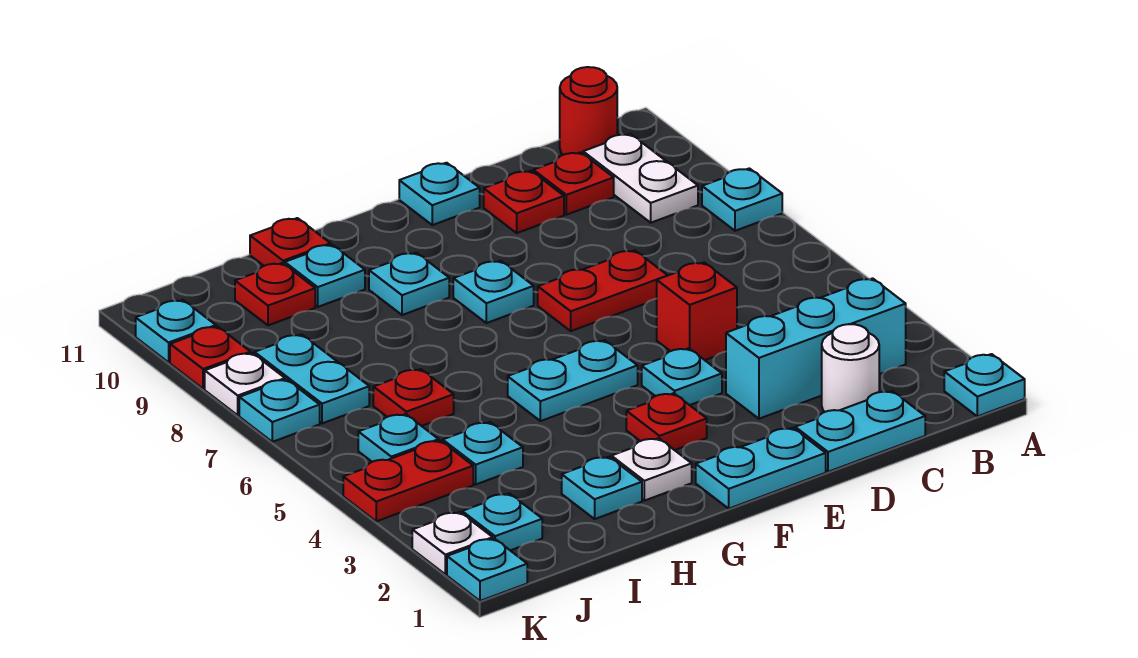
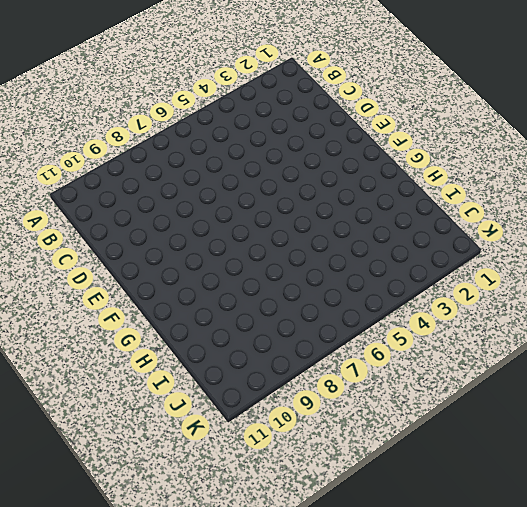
none -> cyan plate A1 level 1
none -> cyan plate A8 level 1
none -> cyan brick B3:D3 level 1
none -> white plate B9:B10 level 1

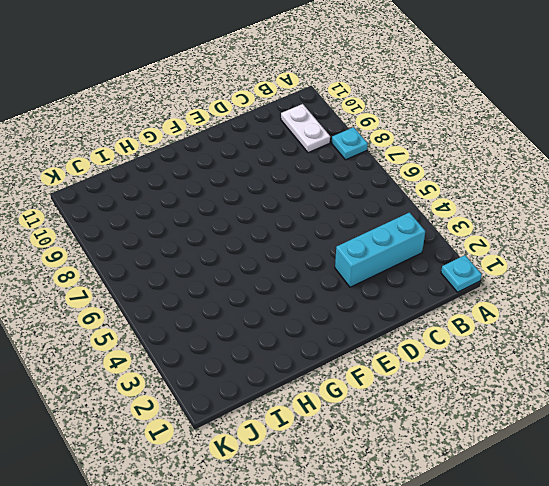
none -> red round brick B11 level 1
none -> cyan plate C1:D1 level 1
none -> white round brick C2 level 1
none -> red plate C10 level 1

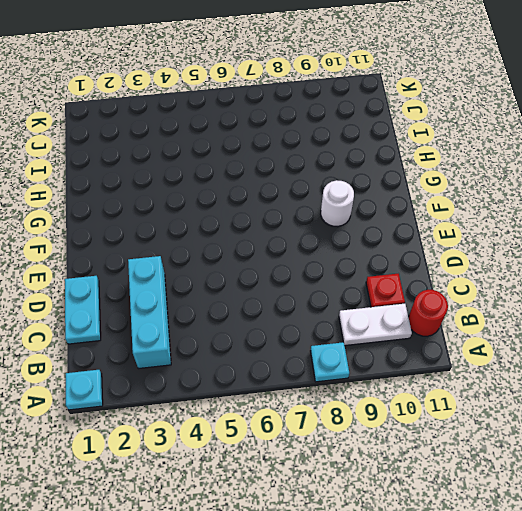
white round brick F9 level 1 -> white round brick C2 level 1
none -> red brick D5 level 1
none -> red plate D7:E7 level 1
none -> red plate D10 level 1
none -> cyan plate E1:F1 level 1

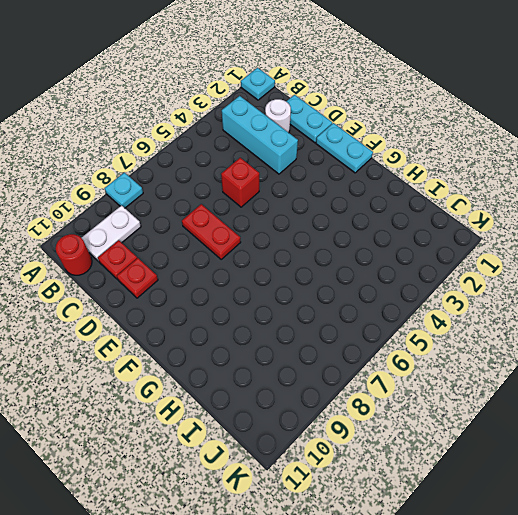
none -> cyan plate E4 level 1
none -> cyan plate E11 level 1
none -> red plate F3 level 1
none -> cyan plate F5:G5 level 1

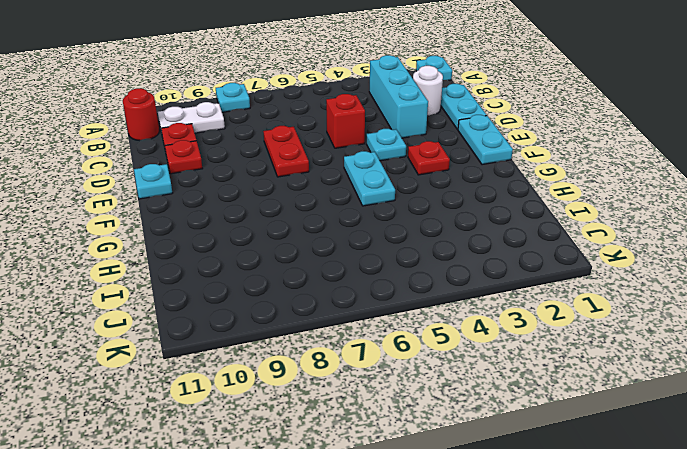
none -> cyan plate F8 level 1
none -> white plate G2 level 1
none -> cyan plate G9 level 1
none -> cyan plate H2 level 1

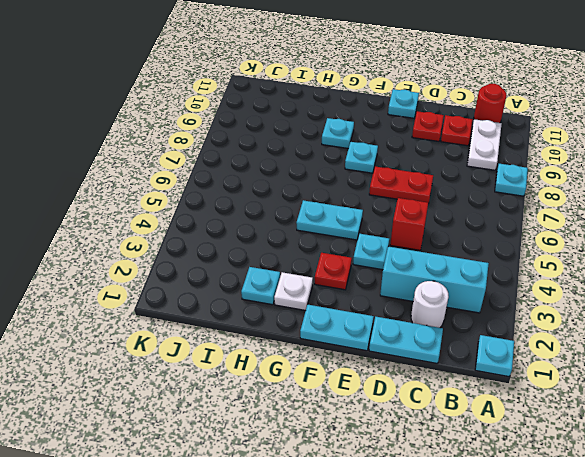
none -> cyan plate H10 level 1
none -> red plate H11 level 1
none -> cyan plate I4 level 1
none -> red plate I6 level 1

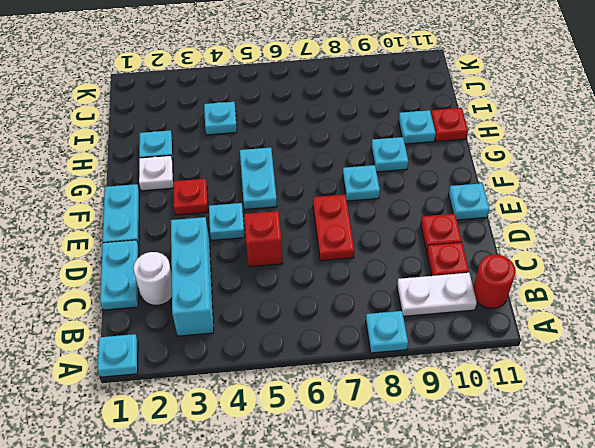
none -> red plate I6 level 1
none -> red plate I10 level 1
none -> cyan plate J2 level 1
none -> red plate J4:K4 level 1

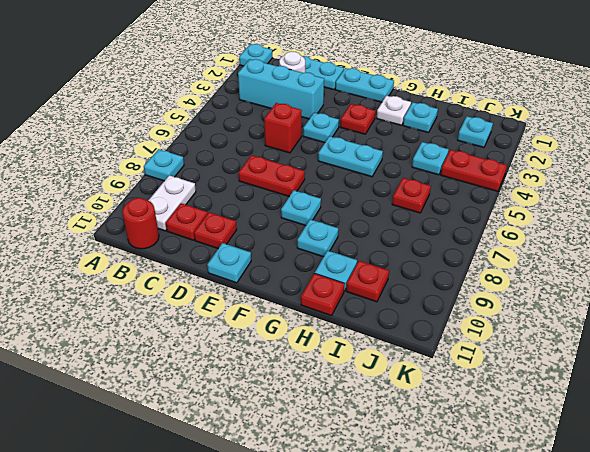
none -> cyan plate J5 level 1
none -> cyan plate J7:J8 level 1
none -> cyan plate K1 level 1
none -> white plate K2 level 1

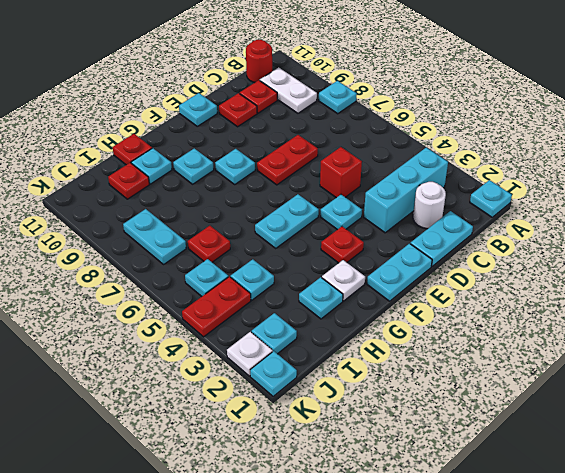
none -> cyan plate K7 level 1
none -> white plate K8 level 1
none -> red plate K9 level 1
none -> cyan plate K10 level 1

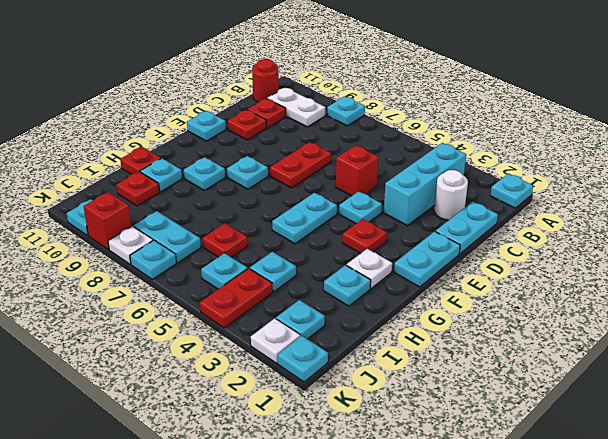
red brick K9 level 1 -> red plate K9 level 1

